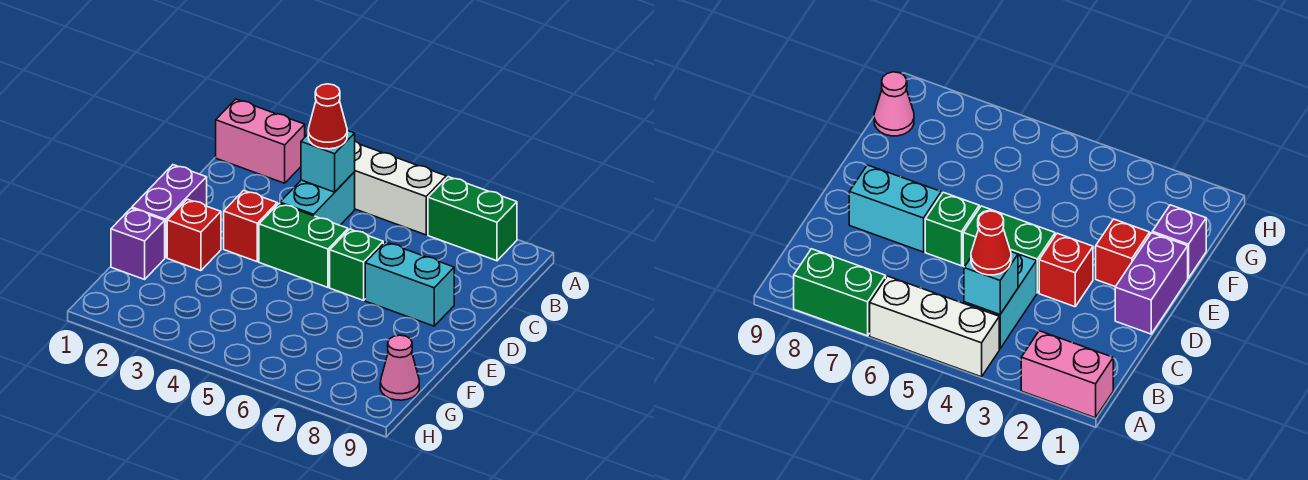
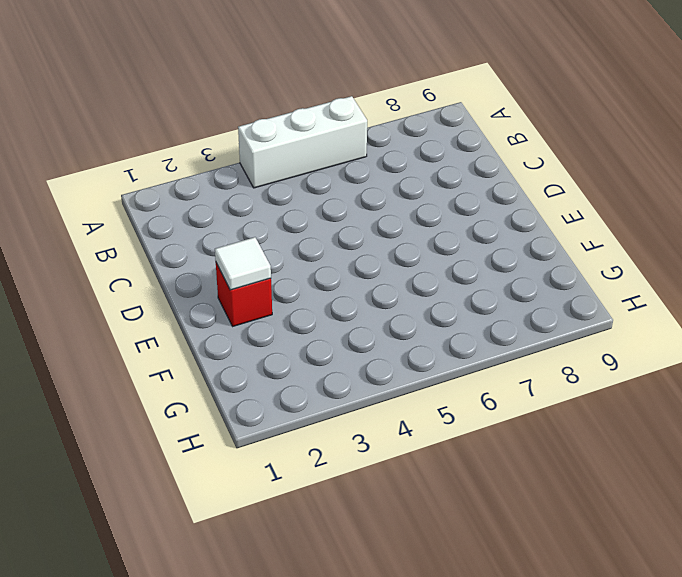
white tile E2 level 2 -> none
none -> pink brick A1:A2 level 1
none -> green brick A7:A8 level 1
none -> cyan brick B4:C4 level 1

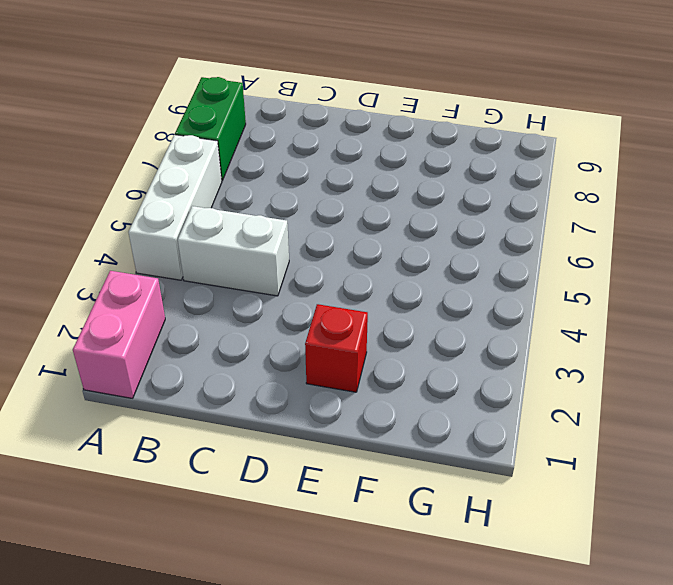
white brick B4:C4 level 1 -> cyan brick B4:C4 level 1
none -> purple brick D1:E1 level 1
none -> red brick D3 level 1
none -> green brick D4:D5 level 1

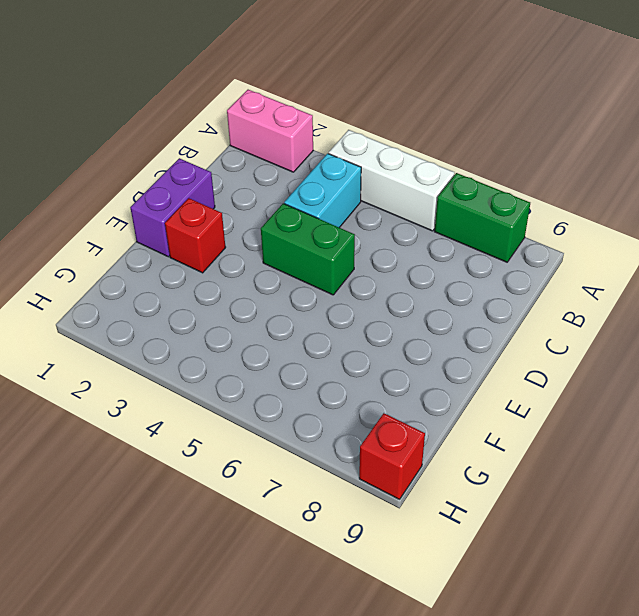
red brick H9 level 1 -> red brick D3 level 1
none -> green brick D6 level 1
none -> cyan brick D7:D8 level 1
none -> purple brick F1 level 1

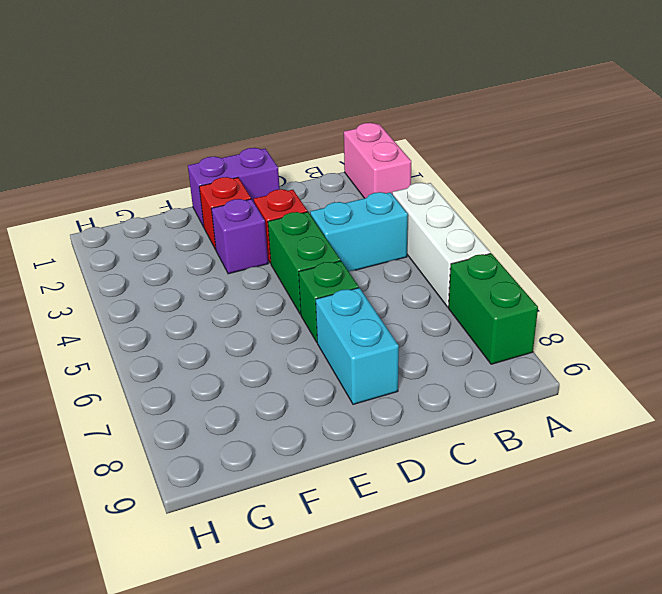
purple brick E3 level 1 -> purple brick F1 level 1
none -> pink cone G9 level 1
none -> cyan brick B4 level 2
none -> red cone B4 level 3

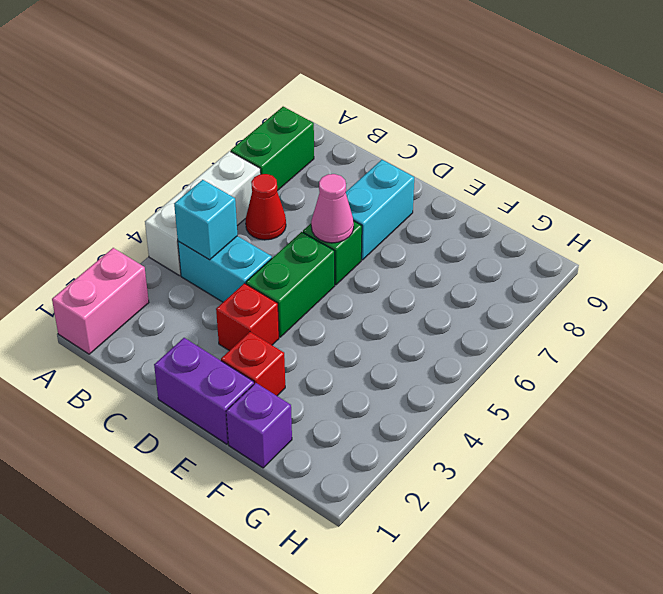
red cone B6 level 1 -> red cone B4 level 3
pink cone D6 level 2 -> pink cone G9 level 1

